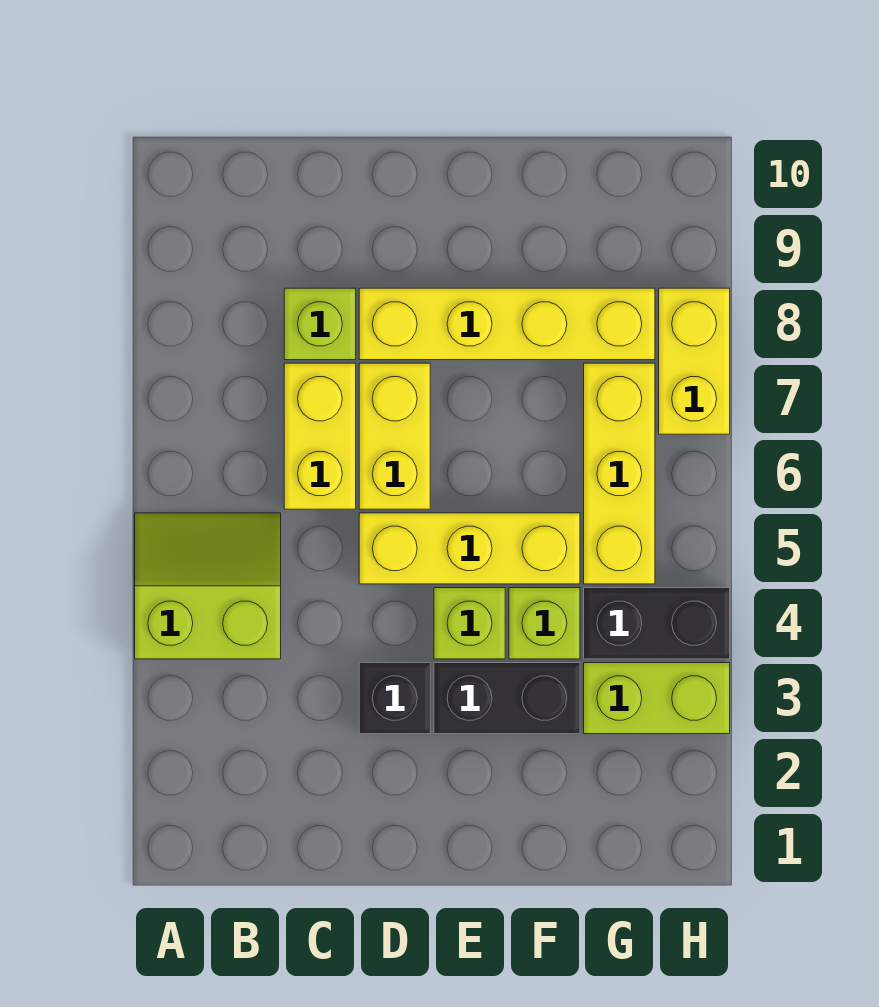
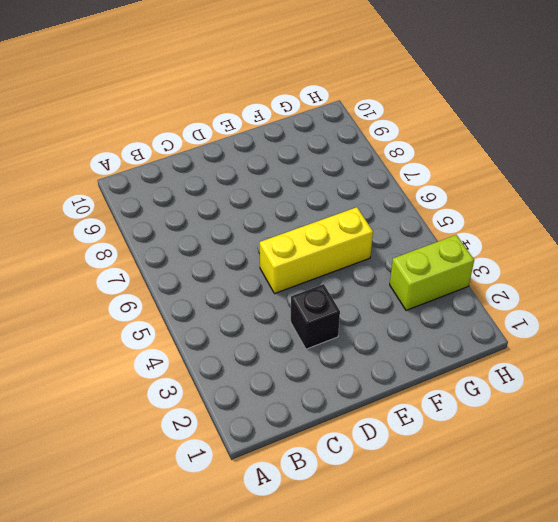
none -> lime slope A4:B5 level 1 top 4
none -> yellow brick C6:C7 level 1
none -> lime brick C8 level 1

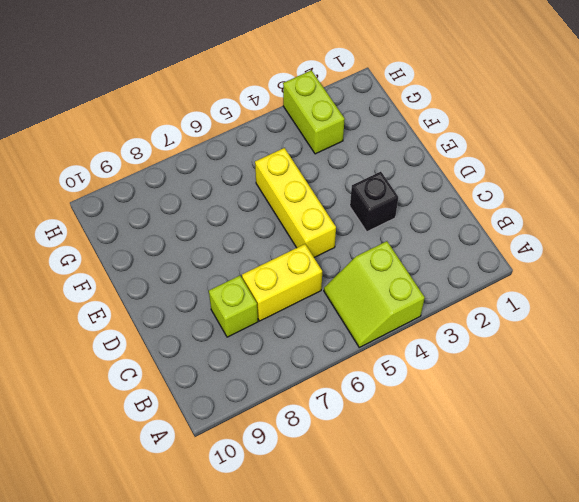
none -> yellow brick D6:D7 level 1
none -> yellow brick D8:G8 level 1
none -> black brick E3:F3 level 1

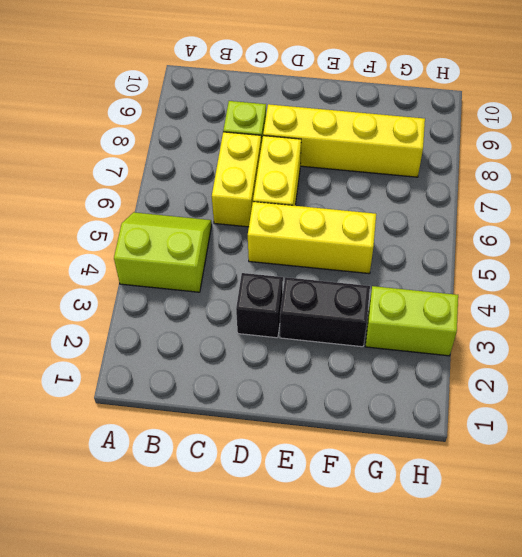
none -> lime brick E4 level 1
none -> lime brick F4 level 1
none -> black brick G4:H4 level 1

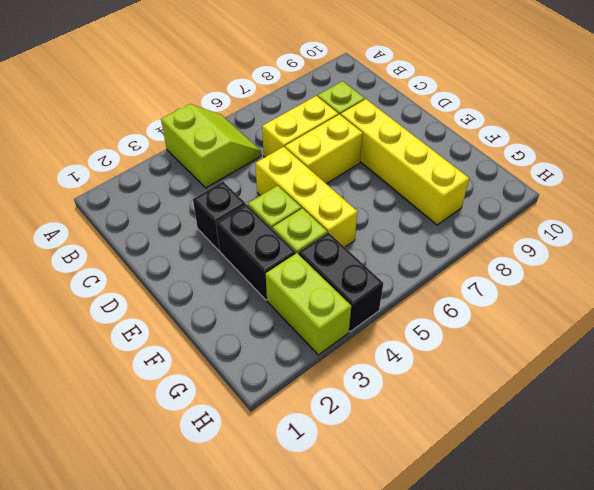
none -> yellow brick G5:G7 level 1
none -> yellow brick H7:H8 level 1

